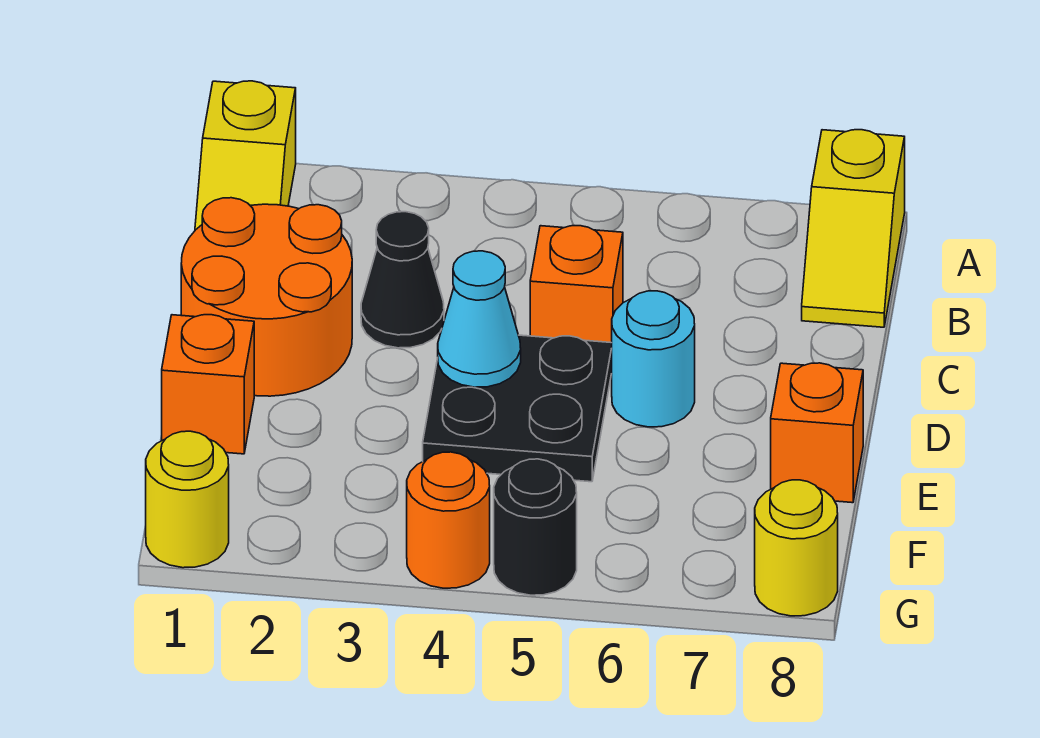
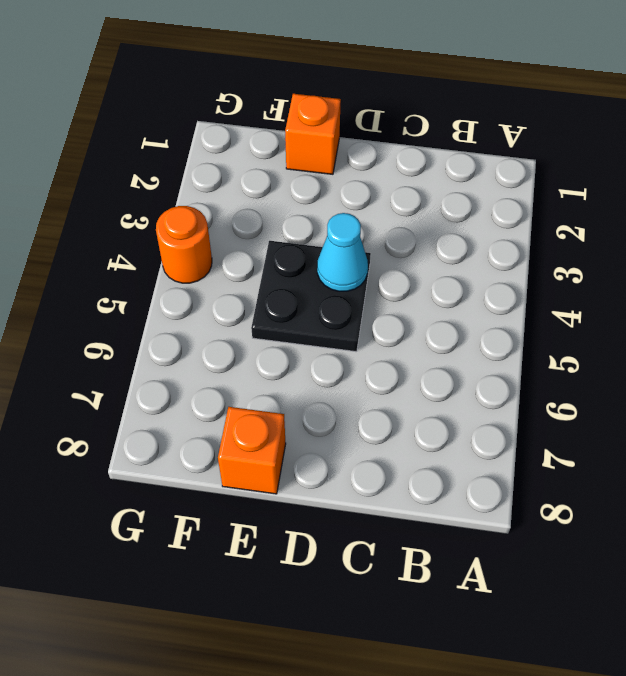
none -> yellow slope A1:B1 level 1 top A
none -> yellow slope A8:B8 level 1 top A
none -> orange round brick C1:D2 level 1

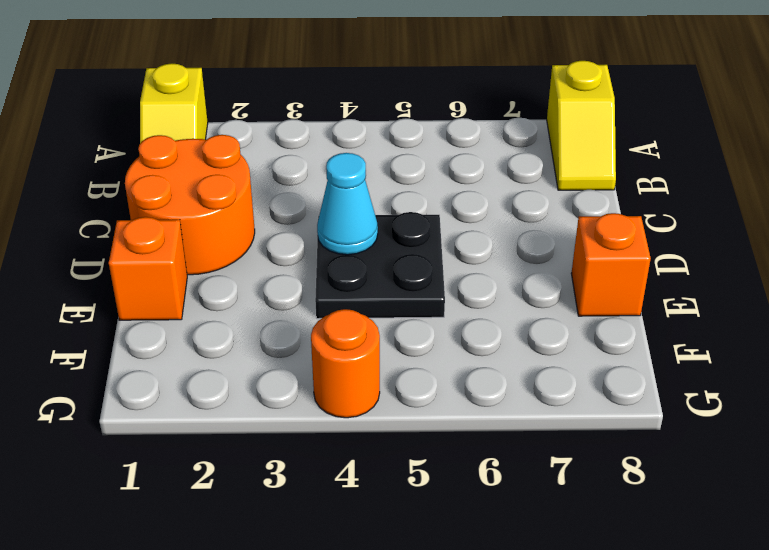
none -> black cone C3 level 1
none -> orange brick C5 level 1
none -> cyan round brick D6 level 1

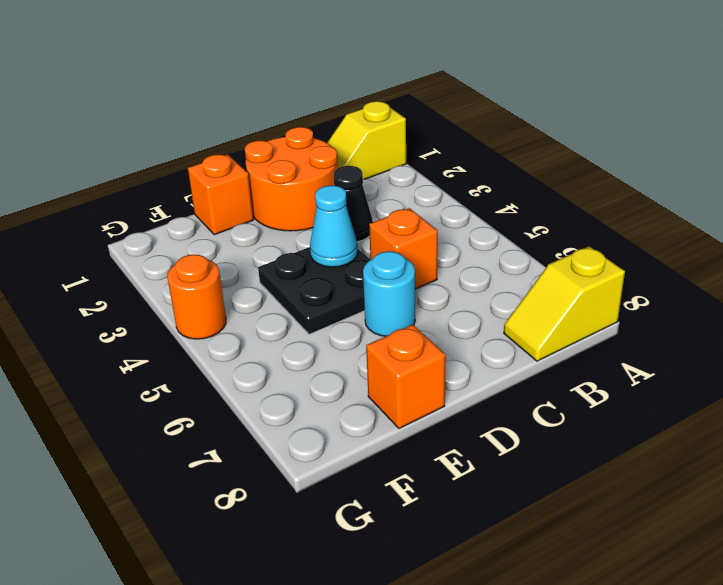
none -> yellow round brick G1 level 1
none -> black round brick G5 level 1
none -> yellow round brick G8 level 1

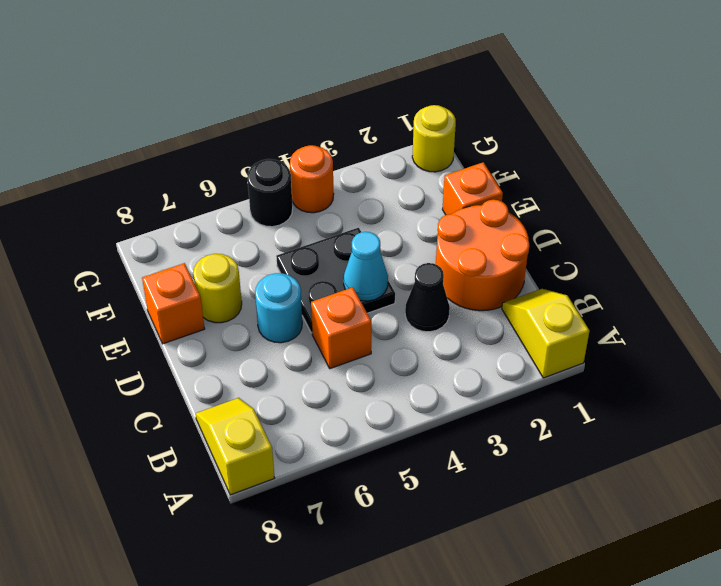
yellow round brick E7 level 1 -> yellow round brick G8 level 1

